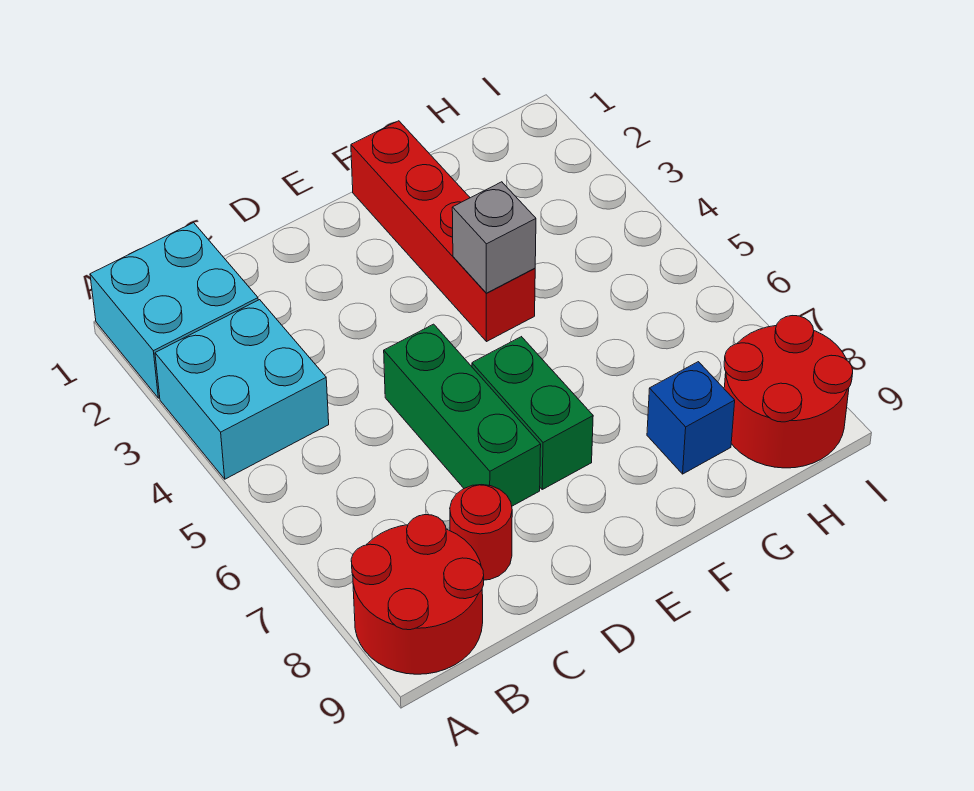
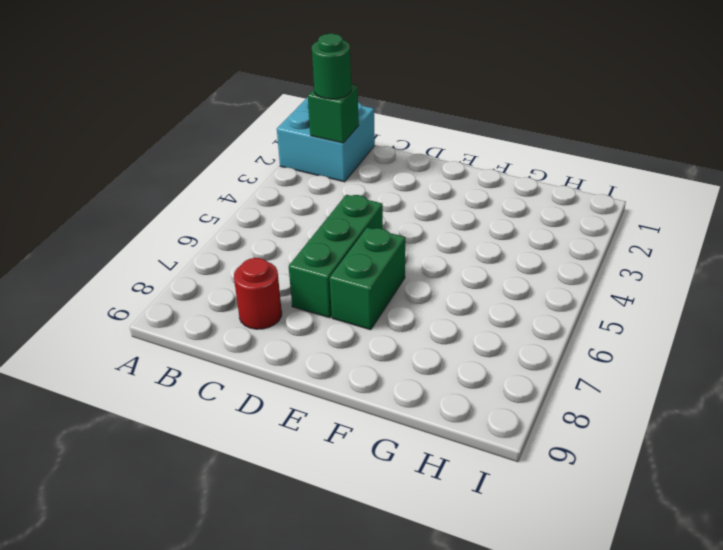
green brick B2 level 2 -> none
green round brick B2 level 3 -> none
none -> cyan brick A3:B4 level 1
none -> red round brick A8:B9 level 1

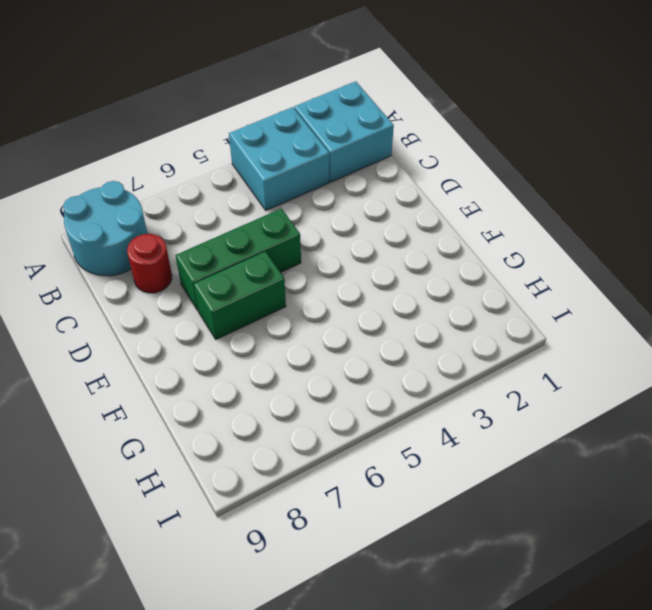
cyan round brick A8:B9 level 1 -> red round brick A8:B9 level 1
none -> red brick F1:F4 level 1
none -> blue brick G8 level 1

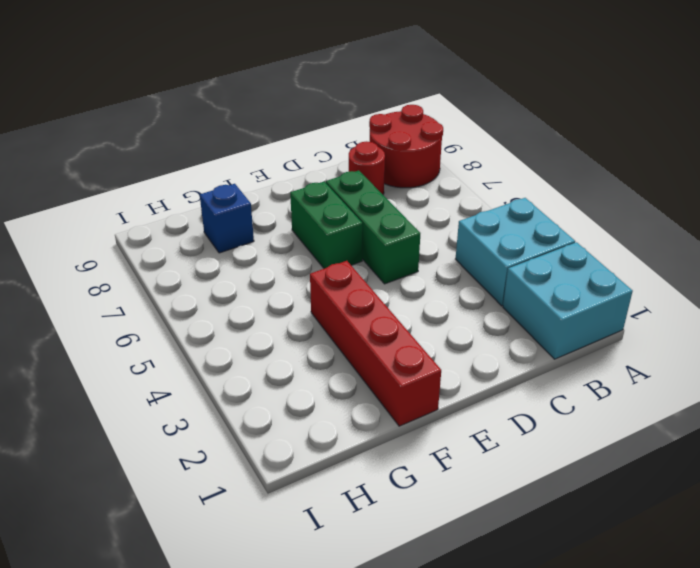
none -> red round brick H8:I9 level 1
none -> grey brick F4 level 2

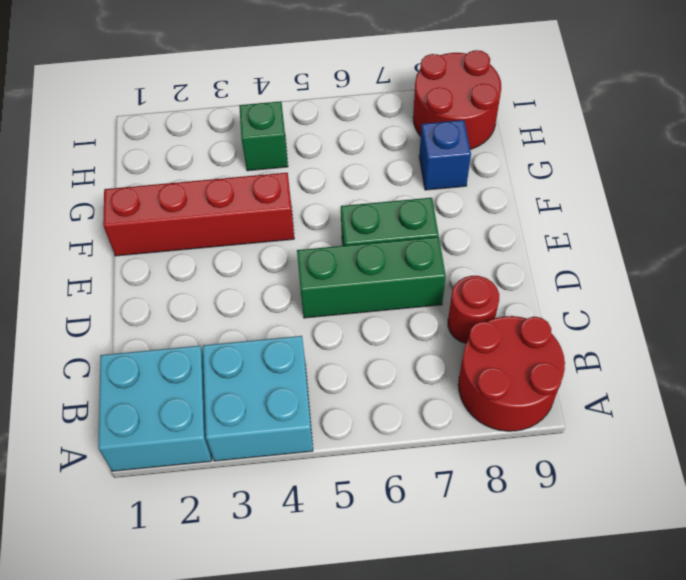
green brick H4 level 1 -> none
none -> grey brick F4 level 2

